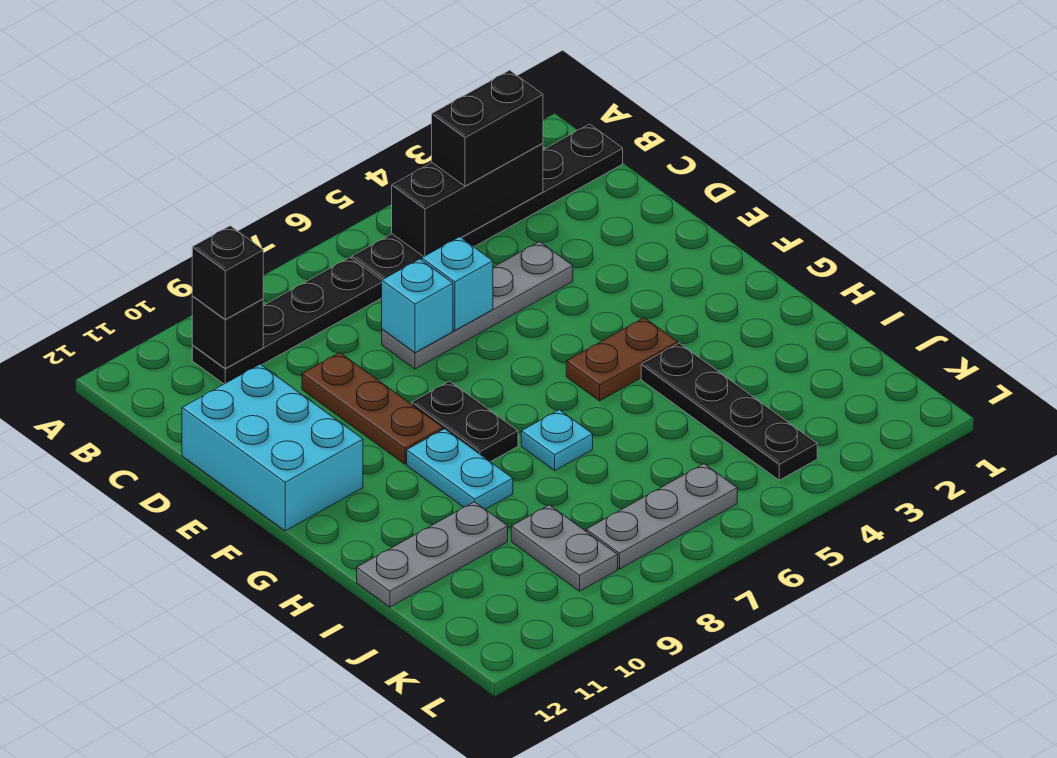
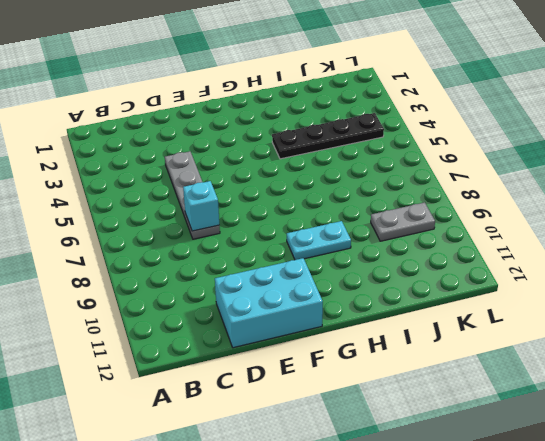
none -> black plate B1:B6 level 1
none -> black plate B7:B10 level 1
none -> brown plate D9:F9 level 1

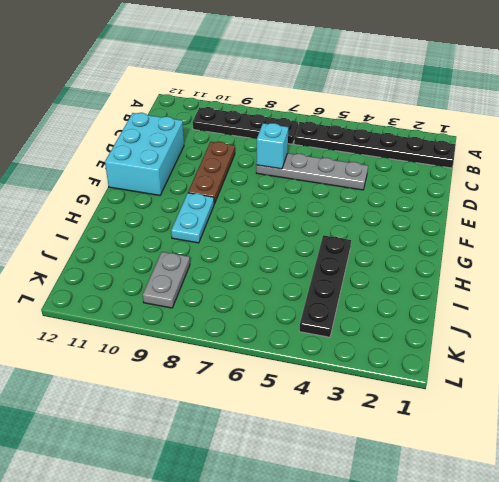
none -> black plate F8:G8 level 1
none -> brown plate G4:G5 level 1
none -> cyan plate H7 level 1

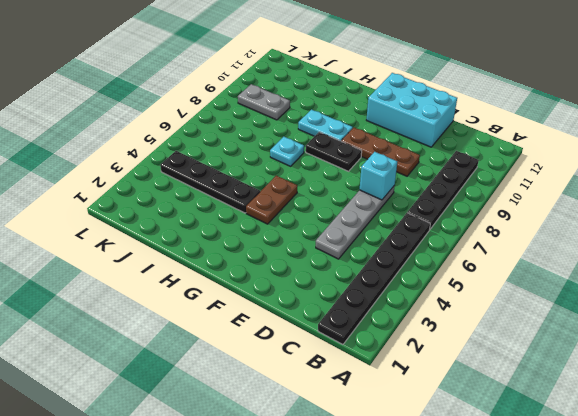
none -> grey plate I10:I12 level 1
none -> grey plate K6:K8 level 1
none -> black brick B3:B5 level 2

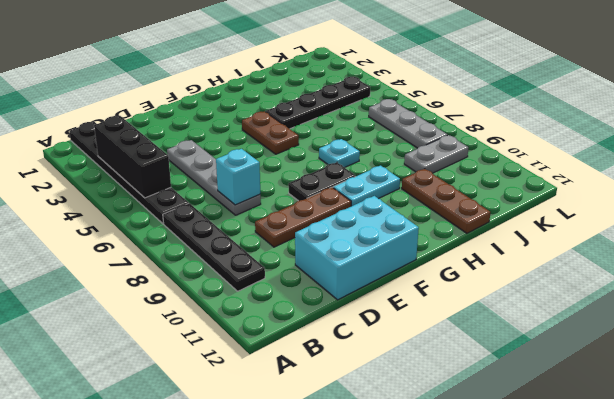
brown plate I10:I12 level 1 -> grey plate I10:I12 level 1
none -> black brick B10 level 2
none -> cyan brick D6 level 2
none -> black brick B3:B4 level 3

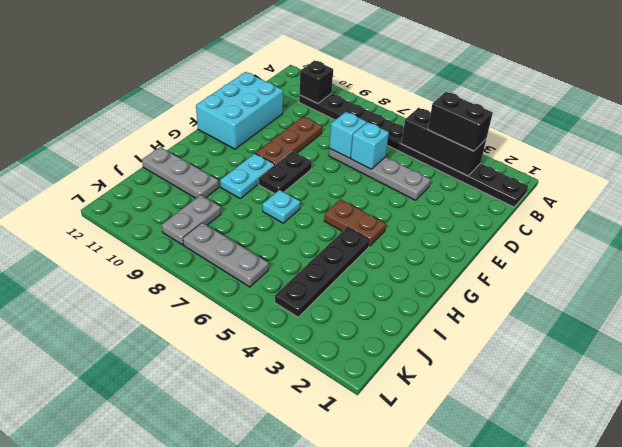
none -> black brick B10 level 3

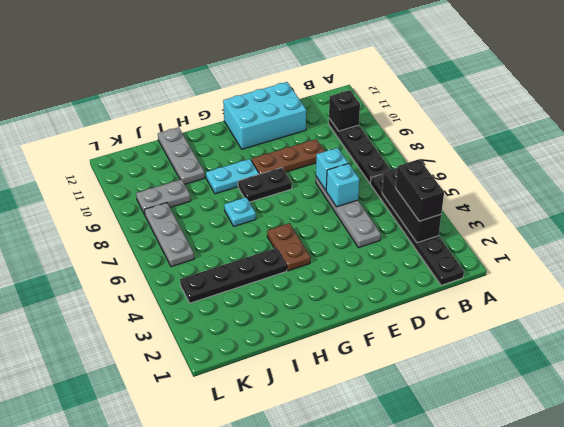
none -> black brick B10 level 3

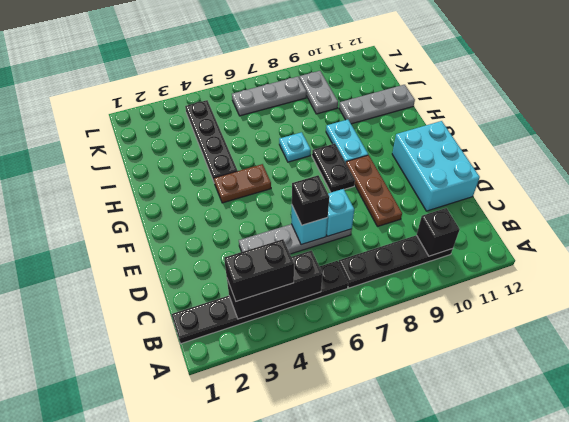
black brick D6 level 3 -> black brick B10 level 3

